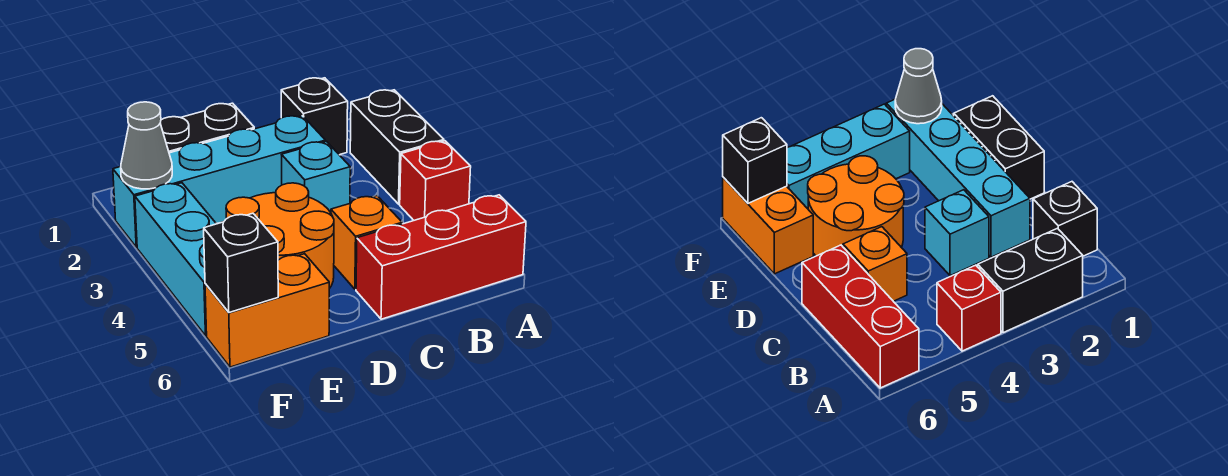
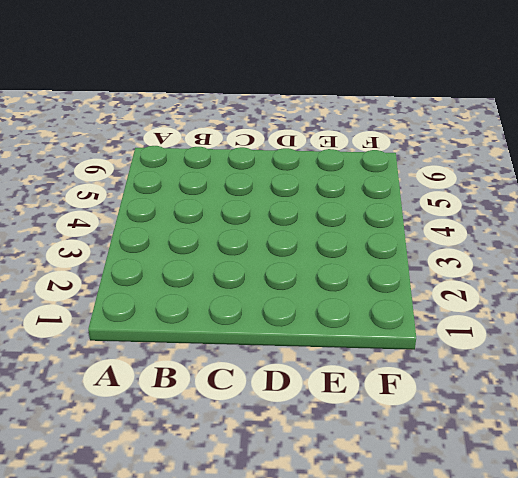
none -> black brick A2:A3 level 1
none -> red brick A4 level 1
none -> red brick A6:C6 level 1

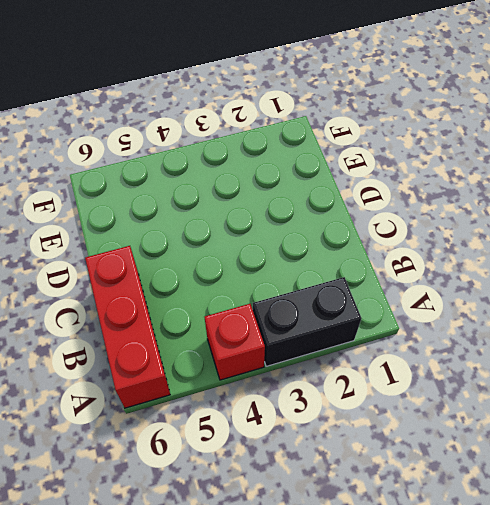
none -> black brick B1 level 1
none -> cyan brick C2:F2 level 1
none -> cyan brick C3 level 1

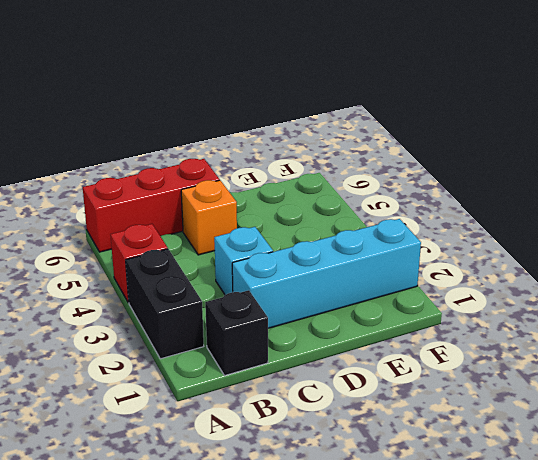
none -> black brick D1:E1 level 1
none -> orange round brick D4:E5 level 1
none -> orange brick E6:F6 level 1

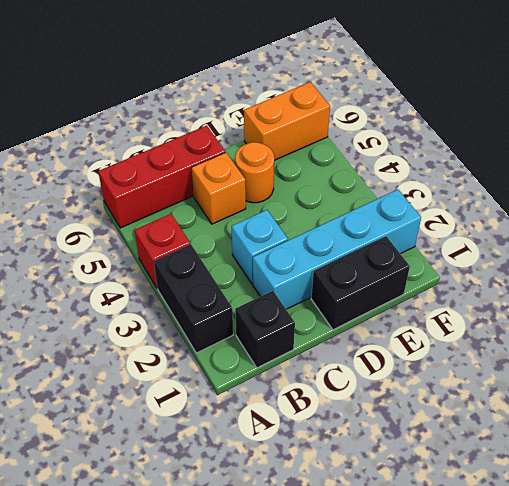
orange round brick D5 level 1 -> orange round brick D4:E5 level 1
none -> cyan brick F3:F5 level 1
none -> grey cone F2 level 2
none -> black brick F6 level 2

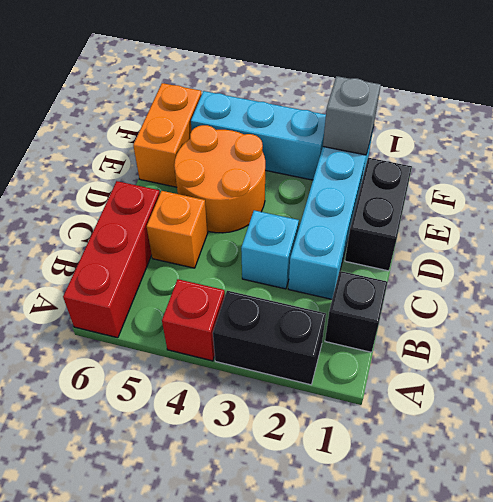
grey brick F2 level 2 -> grey cone F2 level 2
none -> black brick F6 level 2

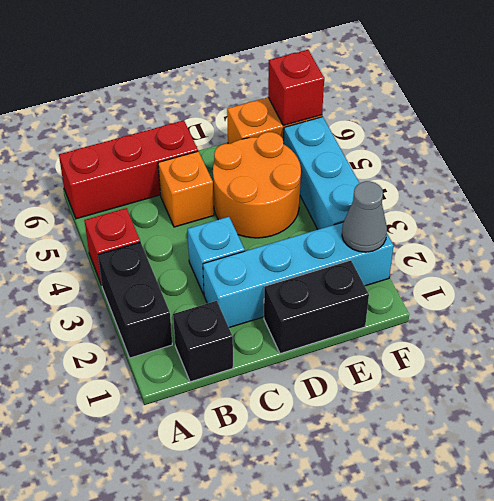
red brick F6 level 2 -> black brick F6 level 2

